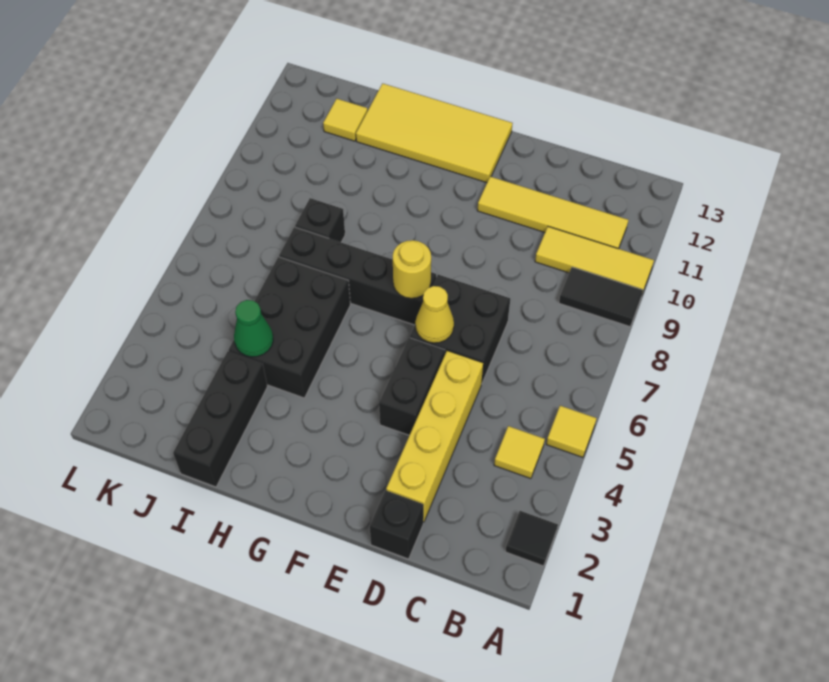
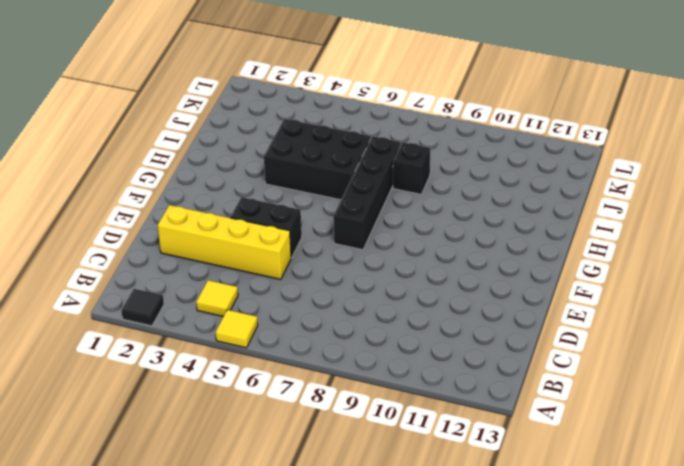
none -> black tile A9:B9 level 1
none -> yellow tile A10:C10 level 1
none -> yellow tile B11:E11 level 1

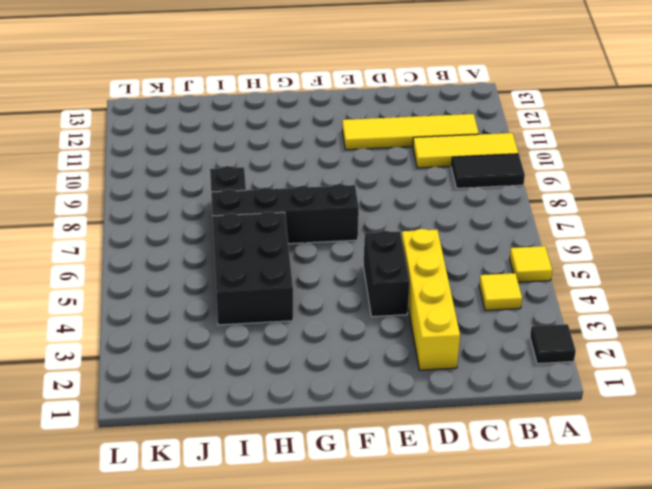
none -> black brick D1 level 1
none -> black brick D6:E7 level 1
none -> yellow tile F12:I13 level 1

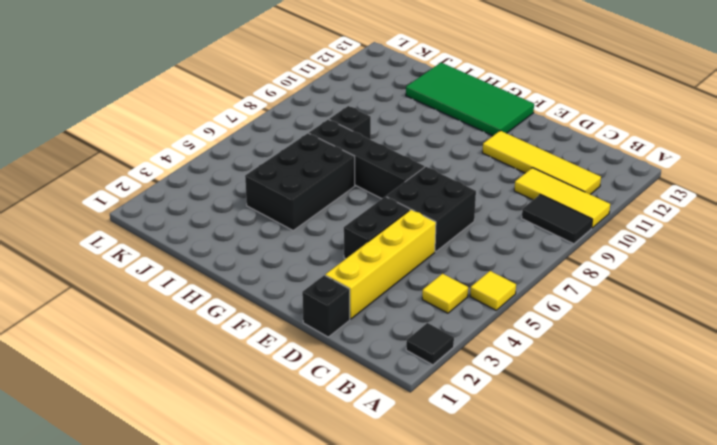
green tile F12:I13 level 1 -> yellow tile F12:I13 level 1
none -> black brick I1:I3 level 1
none -> yellow tile J12 level 1
none -> yellow cone E6 level 2

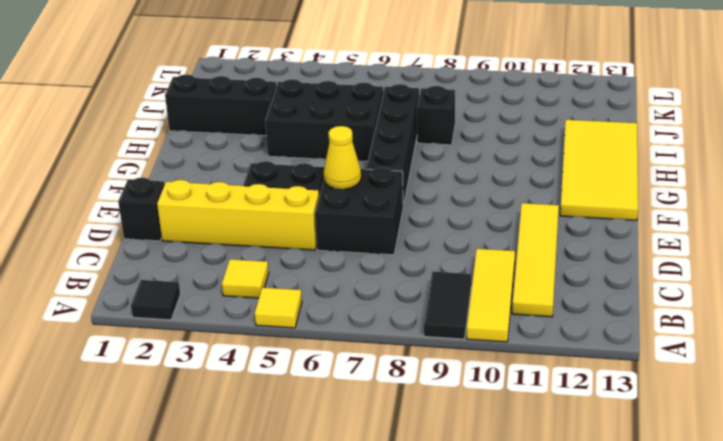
none -> yellow tile J12 level 1
none -> yellow round brick F7 level 2
none -> green cone I4 level 2

